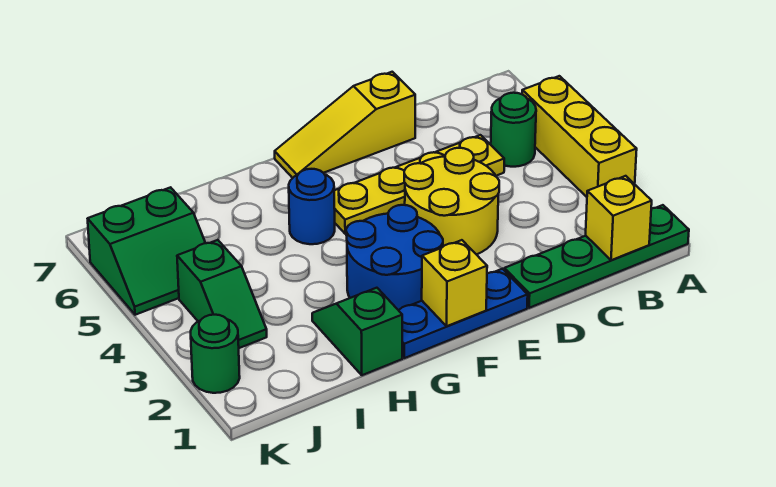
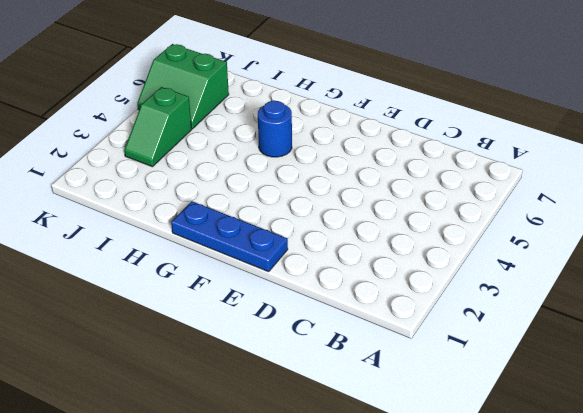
none -> green plate A1:D1 level 1
none -> yellow brick A3:A5 level 1
none -> green round brick B5 level 1

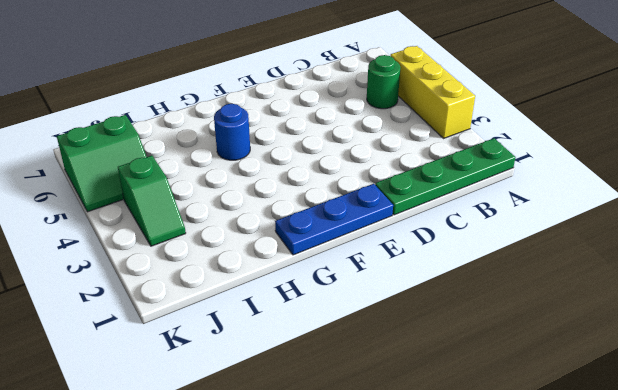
none -> yellow plate C5:F5 level 1
none -> yellow round brick D3:E4 level 1
none -> yellow slope D7:F7 level 1 top D

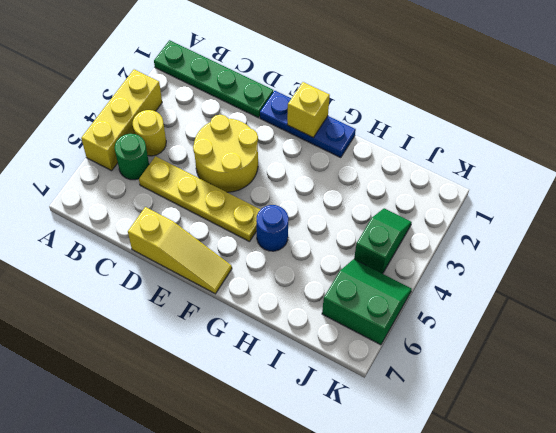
yellow round brick B4 level 1 -> none
none -> blue round brick F2:G3 level 1
none -> green slope H1:H2 level 1 top 1
none -> green round brick K2 level 1

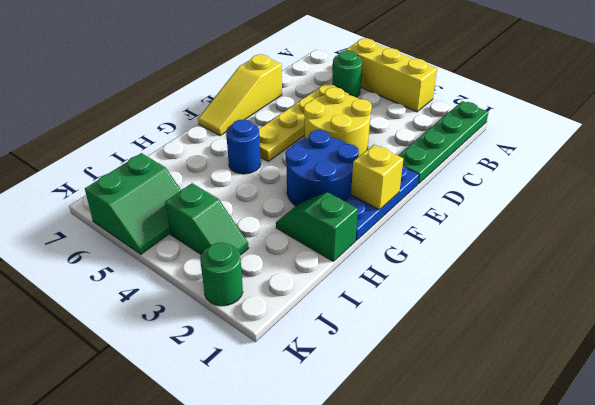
none -> yellow brick B1 level 2

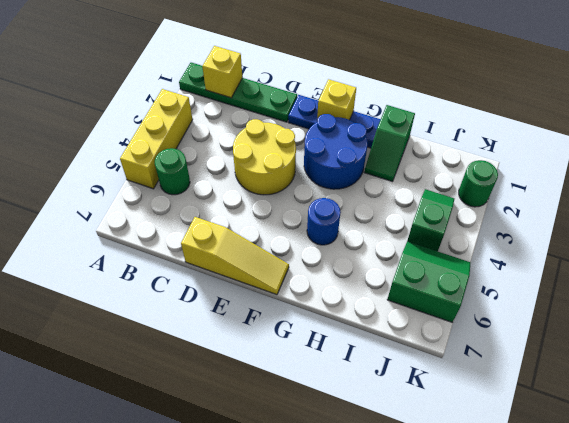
none -> yellow plate C5:F5 level 1

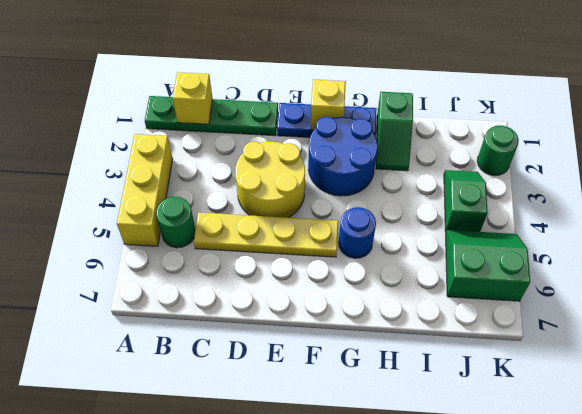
none -> yellow slope D7:F7 level 1 top D

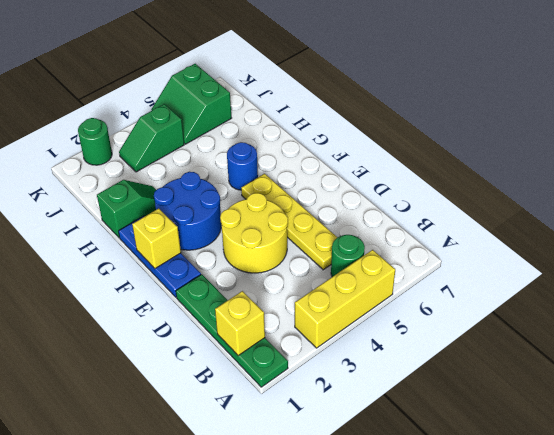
none -> yellow slope D7:F7 level 1 top D

